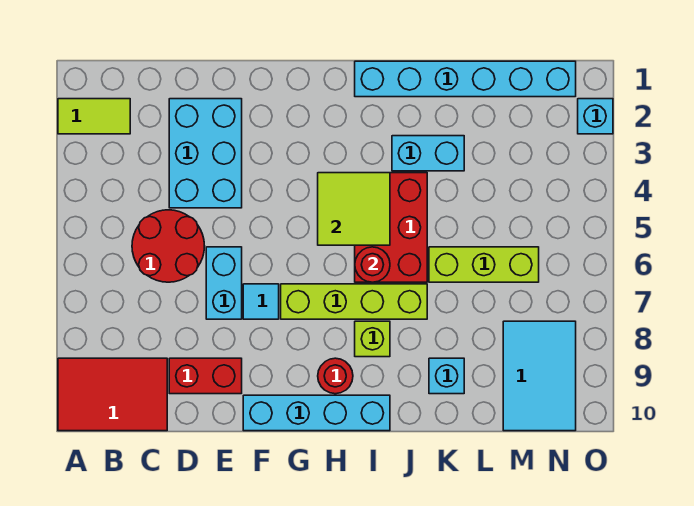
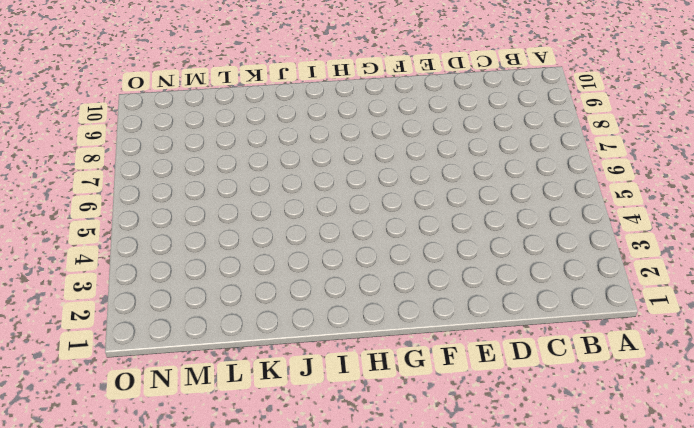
none -> lime tile A2:B2 level 1
none -> red tile A9:C10 level 1
none -> red round brick C5:D6 level 1

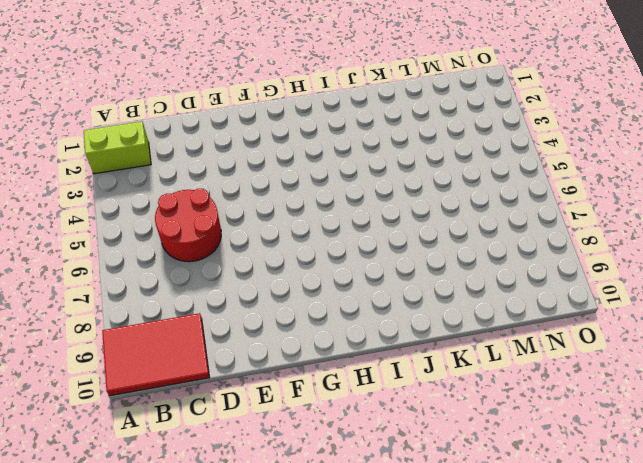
lime brick A2:B2 level 1 -> lime tile A2:B2 level 1
none -> cyan brick D2:E4 level 1
none -> red brick D9:E9 level 1
none -> cyan brick E6:E7 level 1

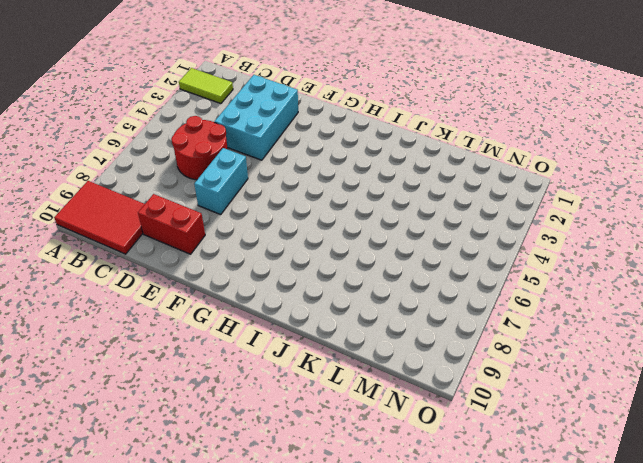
none -> cyan tile F7 level 1
none -> cyan brick F10:I10 level 1
none -> lime brick G7:J7 level 1

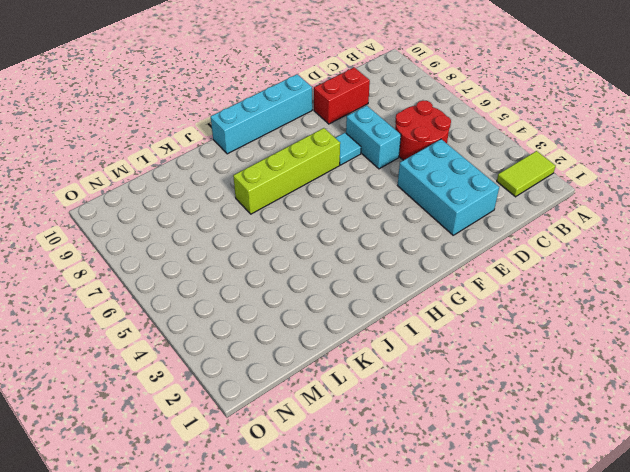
none -> red tile A9:C10 level 1
none -> red round brick H9 level 1
none -> cyan brick I1:N1 level 1

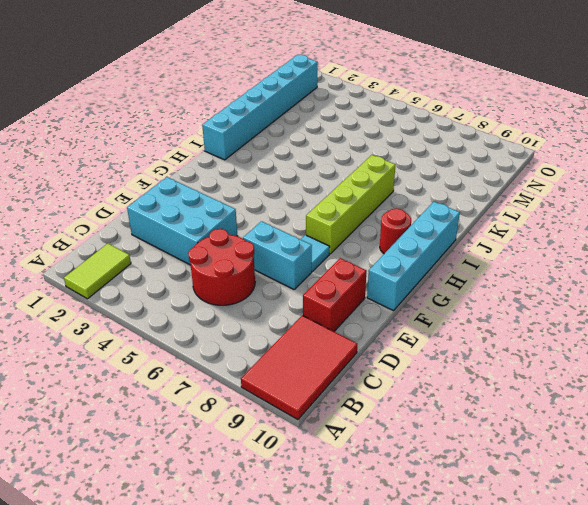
none -> red brick I4:J6 level 1
none -> lime brick I8 level 1
none -> cyan brick J3:K3 level 1

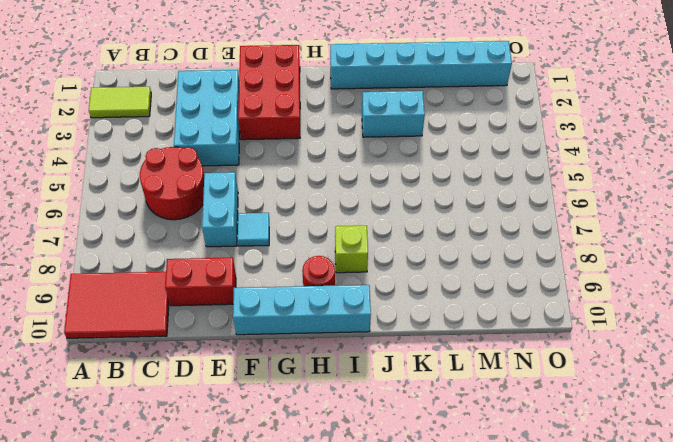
red brick F1:G3 level 1 -> red brick I4:J6 level 1
none -> lime brick G7:J7 level 1
none -> lime brick K6:M6 level 1
none -> cyan brick K9 level 1

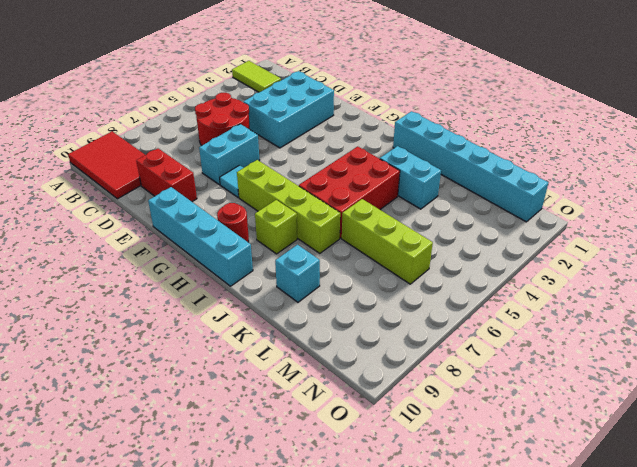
none -> cyan tile M8:N10 level 1
none -> cyan brick O2 level 1
none -> lime tile H4:I5 level 2

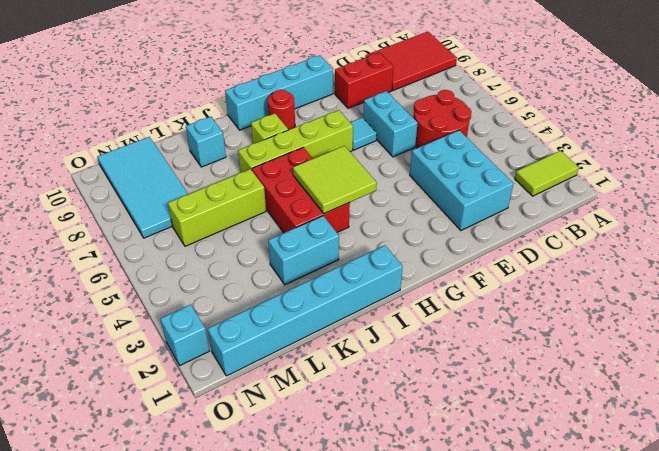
cyan tile M7:N10 level 1 -> cyan tile M8:N10 level 1
none -> red round brick I6 level 2

